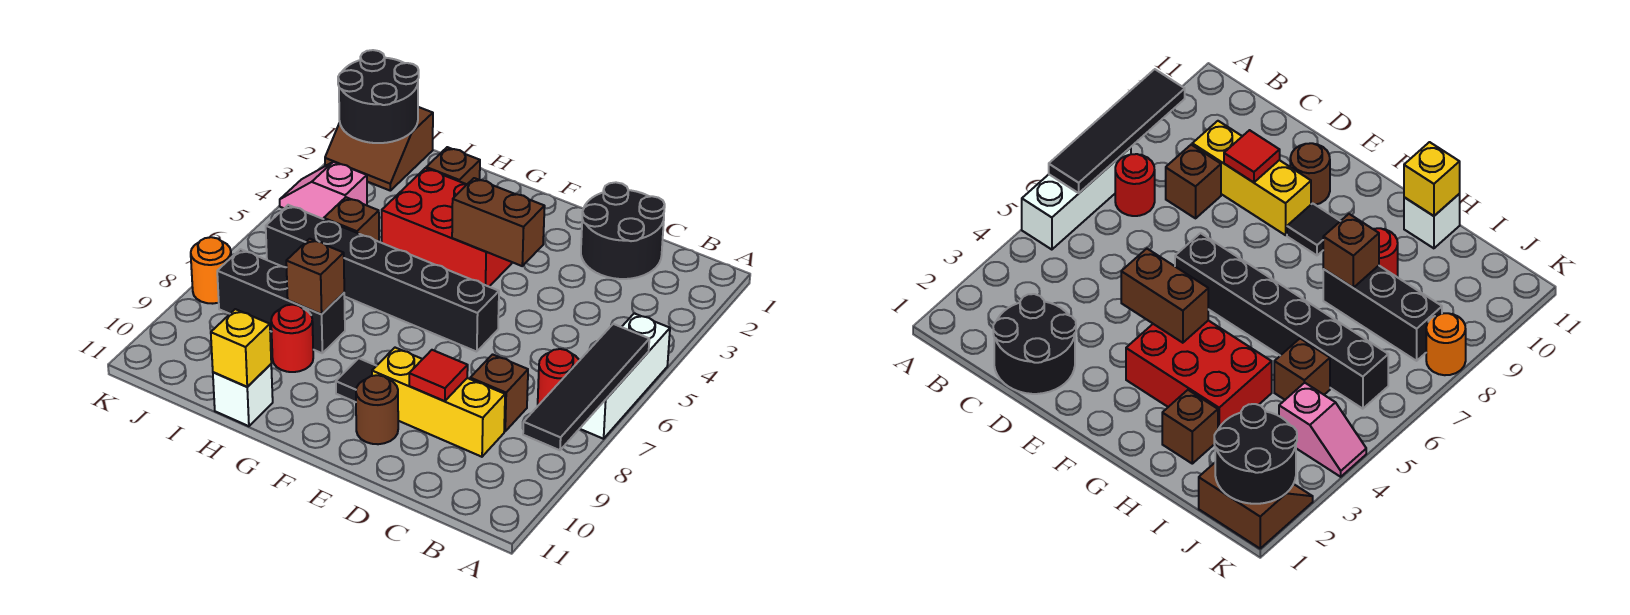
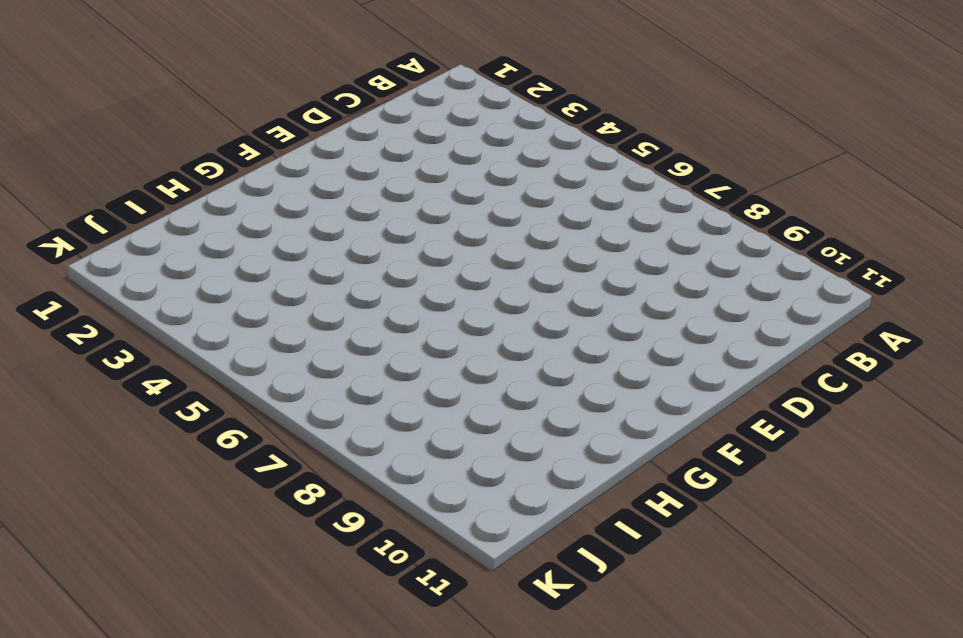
none -> white brick A5:A7 level 1
none -> red round brick B7 level 1
none -> black round brick C1:D2 level 1

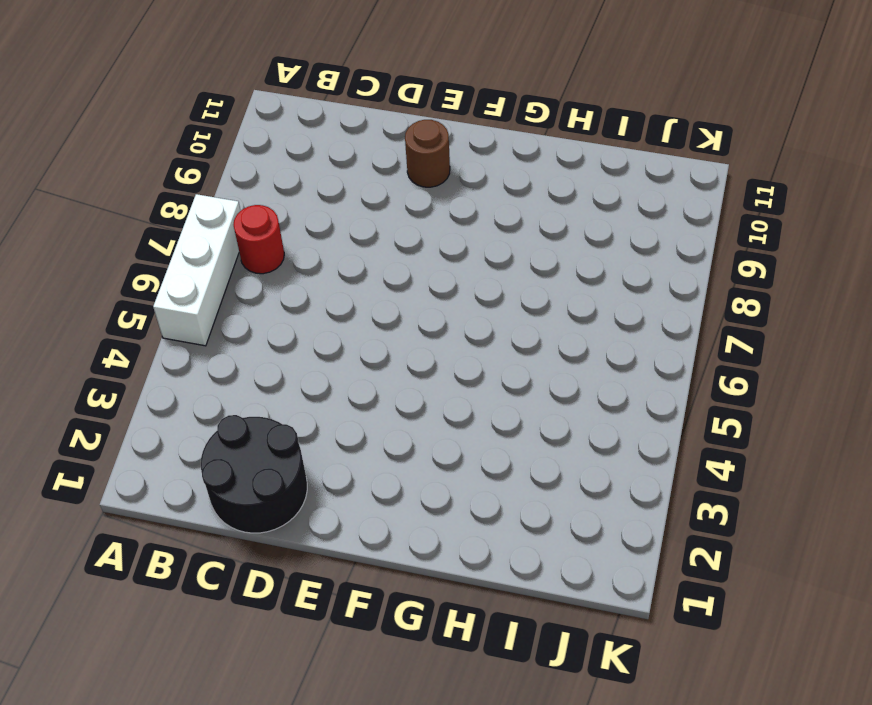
none -> brown brick C8 level 1
none -> yellow brick C9:E9 level 1
none -> black brick E6:J6 level 1

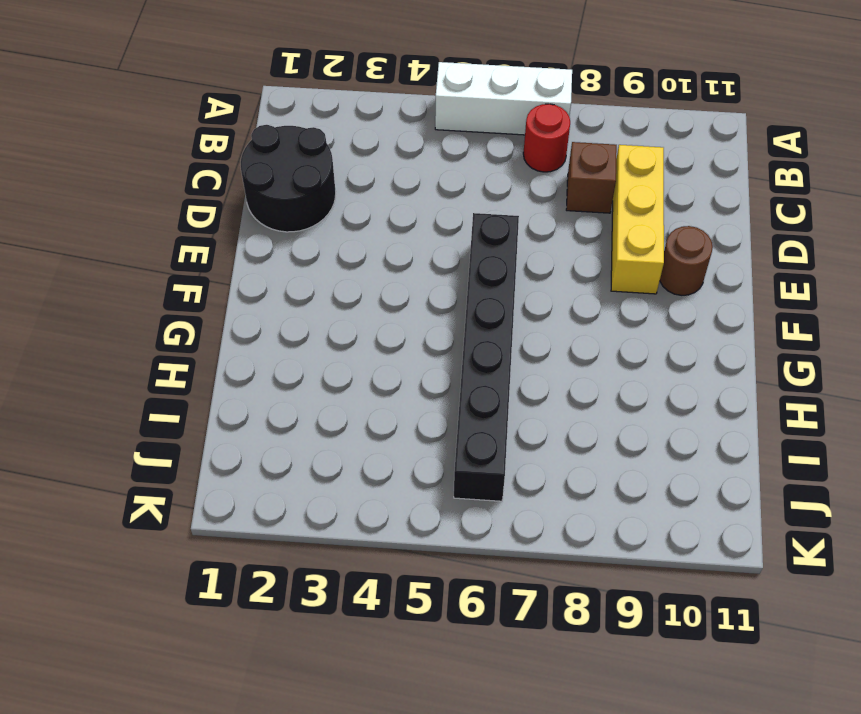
none -> red brick F3:H4 level 1
none -> black tile F9 level 1
none -> brown brick H2 level 1

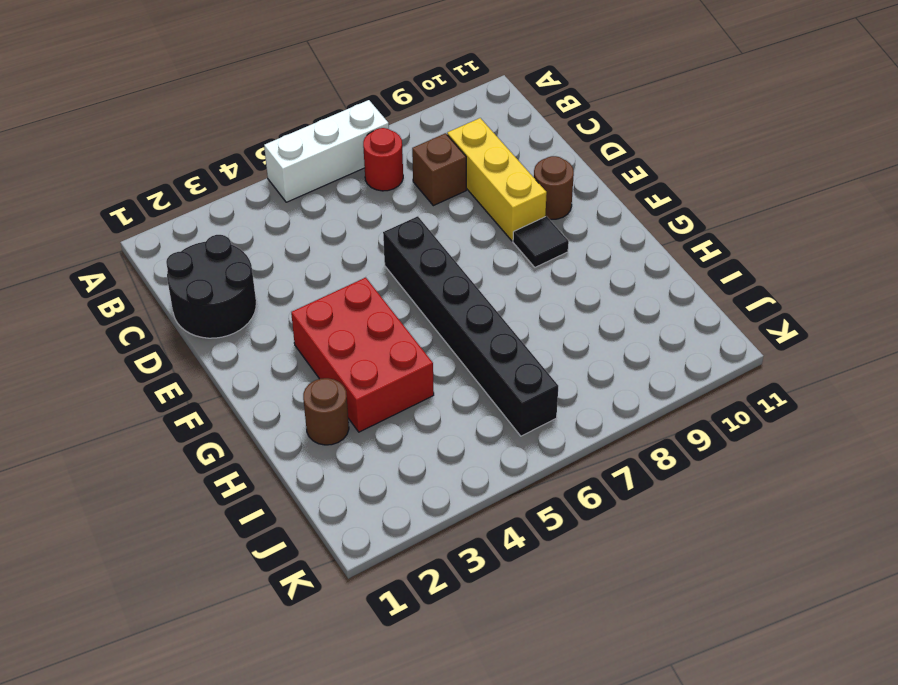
brown round brick H2 level 1 -> brown brick H2 level 1
none -> black brick H8:J8 level 1
none -> red round brick H9 level 1
none -> white brick H11 level 1

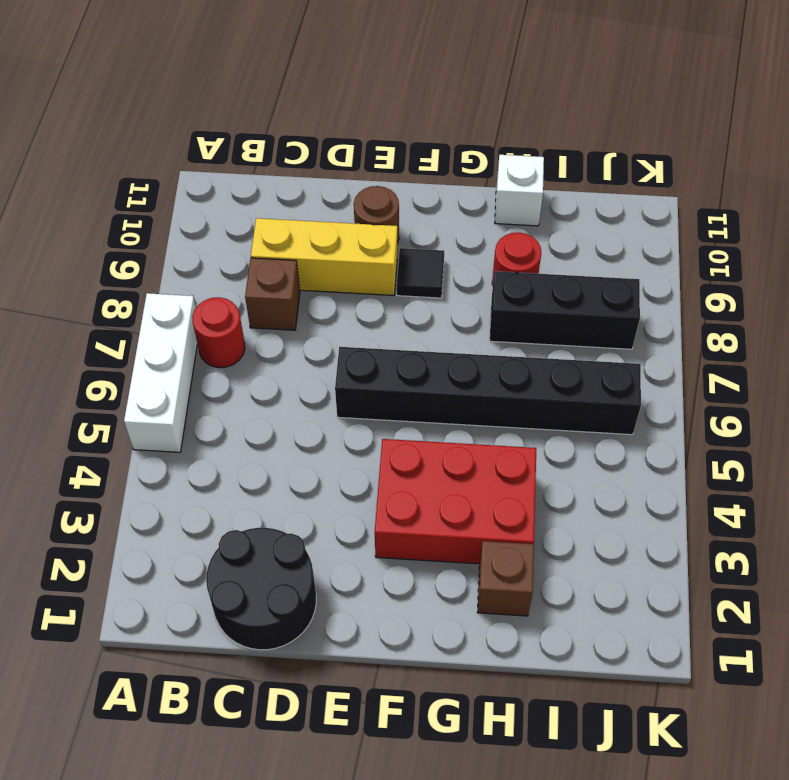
none -> brown brick I5 level 1
none -> brown slope J1:K2 level 1 top 1
none -> pink slope J4:K4 level 1 top J

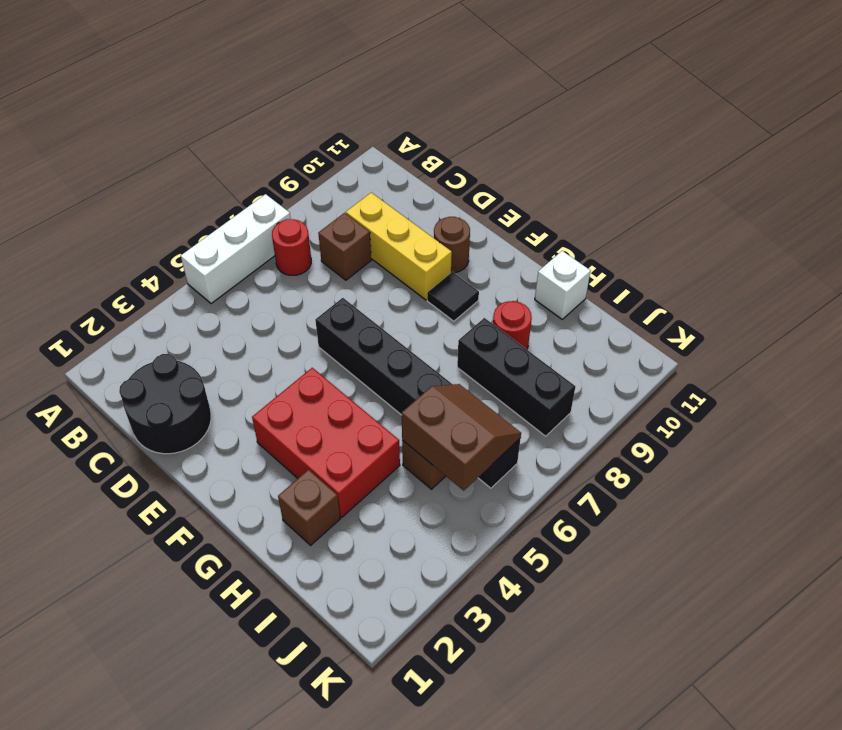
brown slope I5:J6 level 2 top 5 -> brown slope J1:K2 level 1 top 1
none -> pink slope J4:K4 level 1 top J
none -> orange round brick K8 level 1
none -> black tile A6:A9 level 2

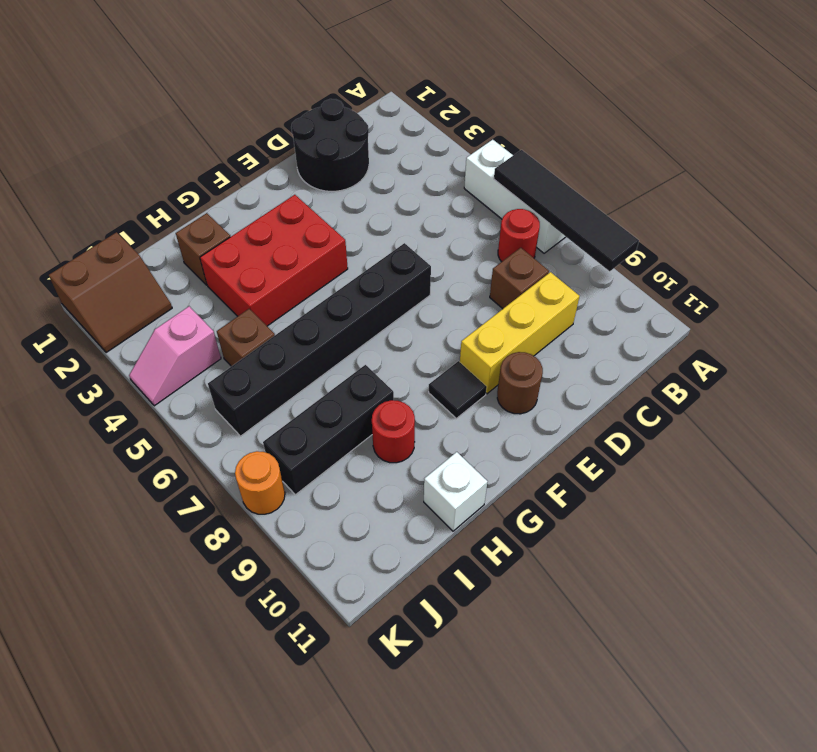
none -> red tile D9 level 2
none -> brown brick E4:F4 level 2
none -> brown brick H8 level 2

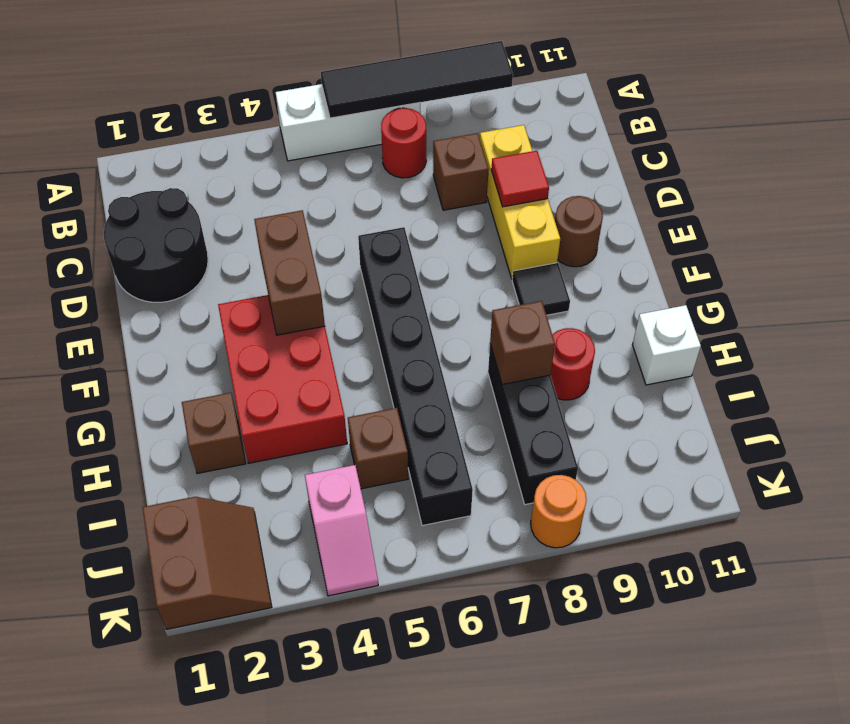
none -> yellow brick H11 level 2
none -> black round brick J1:K2 level 2

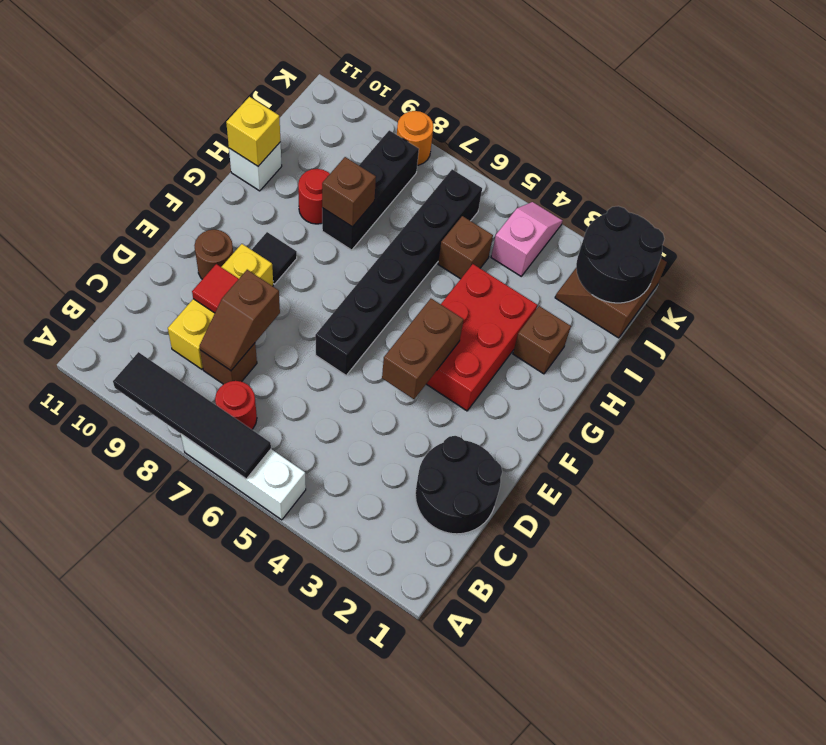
brown slope C8:D8 level 2 top D -> none

